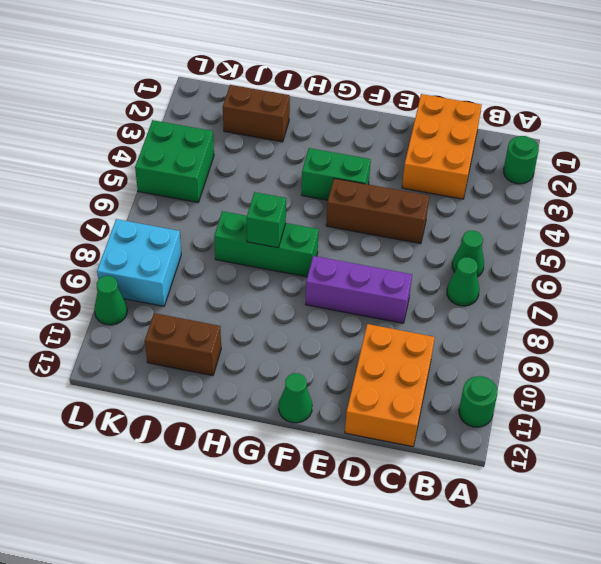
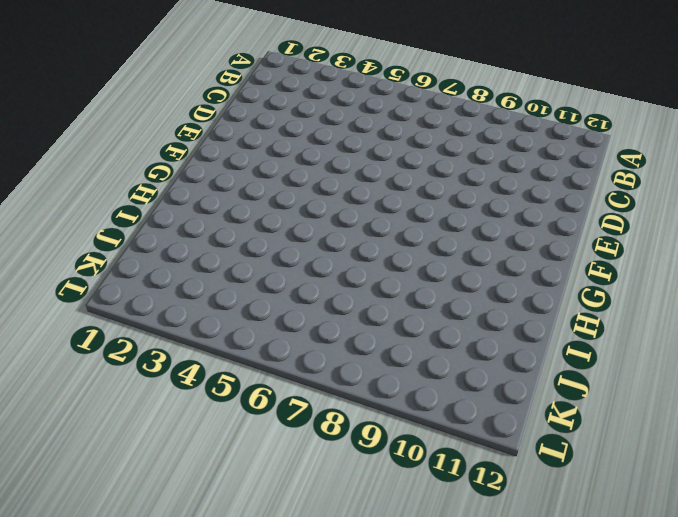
none -> green round brick A2 level 1
none -> green round brick A11 level 1
none -> green cone B6 level 1

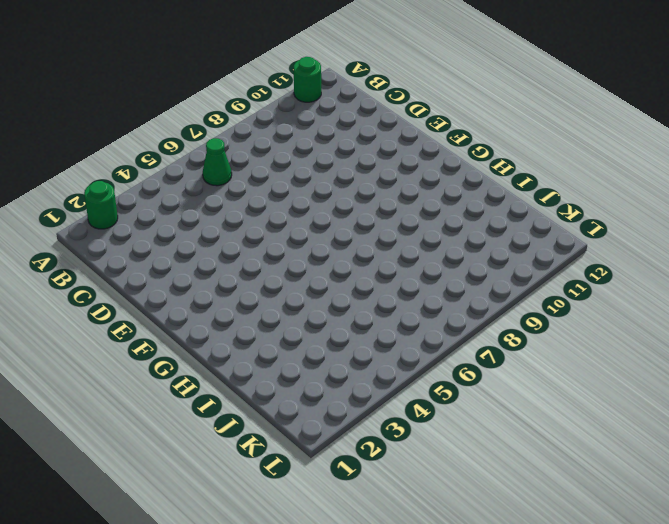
none -> green cone B7 level 1
none -> orange brick C1:D3 level 1
none -> orange brick C10:D12 level 1

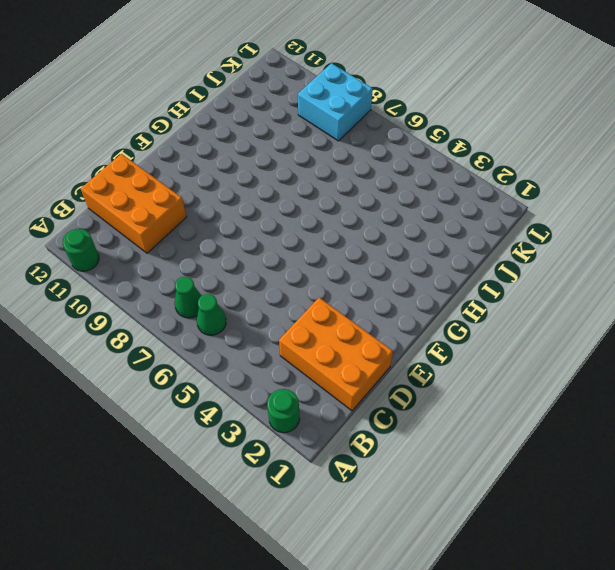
none -> brown brick D5:F5 level 1
none -> purple brick D8:F8 level 1
none -> green brick F4:G4 level 1

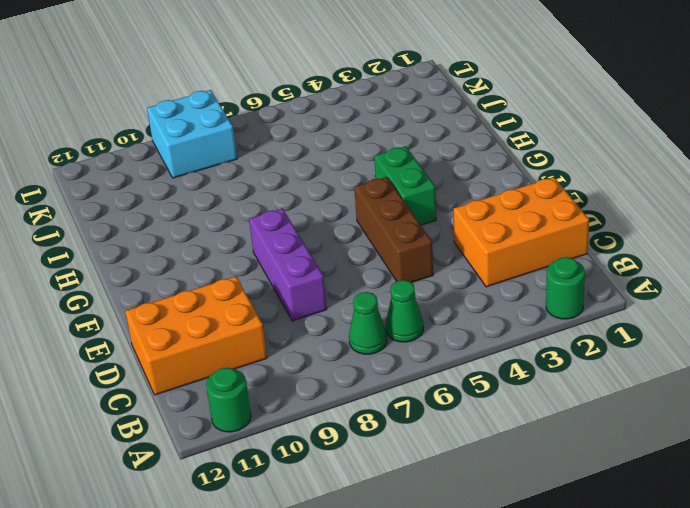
none -> green cone F12 level 1
none -> green brick G7:I7 level 1
none -> brown brick I2:J2 level 1

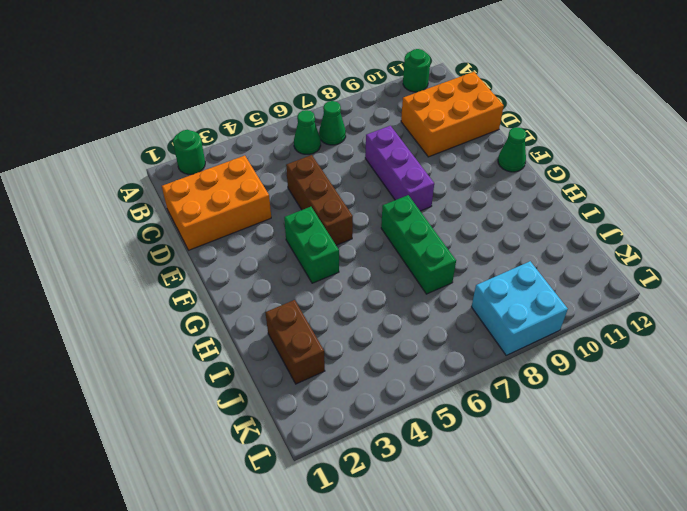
none -> brown brick I11:J11 level 1
none -> green brick K4:L5 level 1
none -> green cone L10 level 1

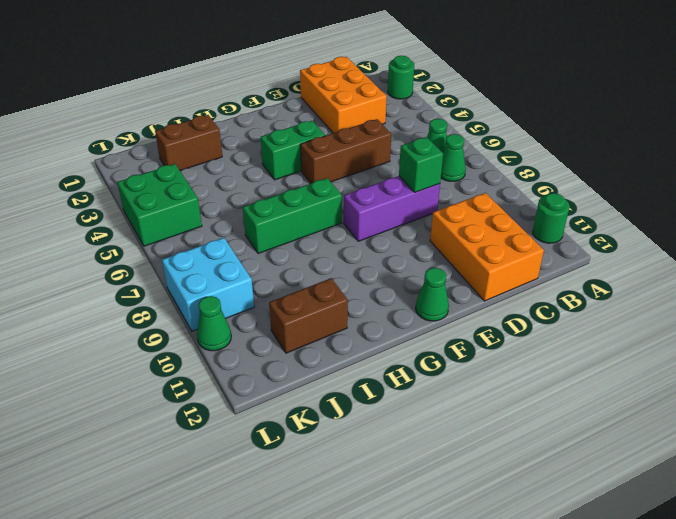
green brick D8 level 2 -> green brick H7 level 2

